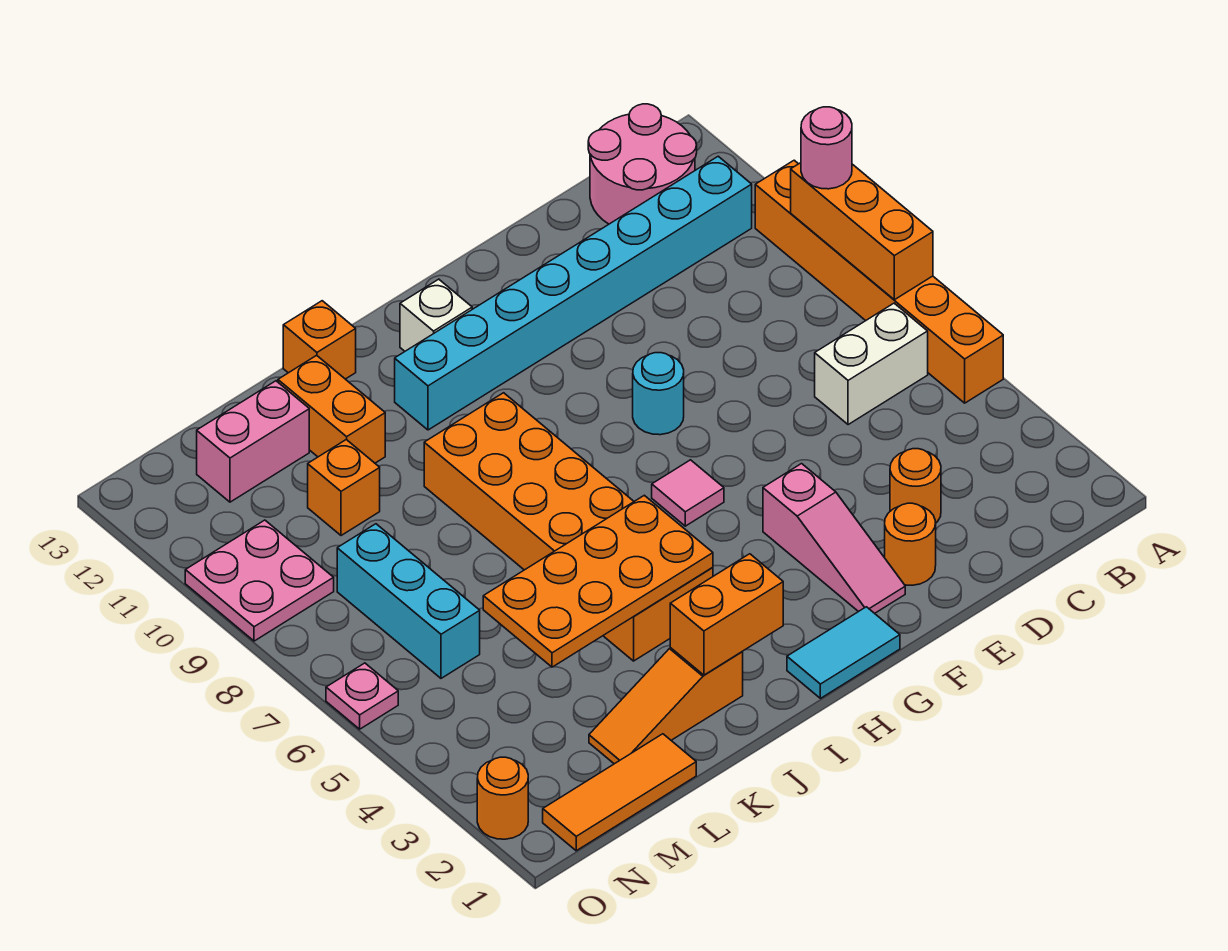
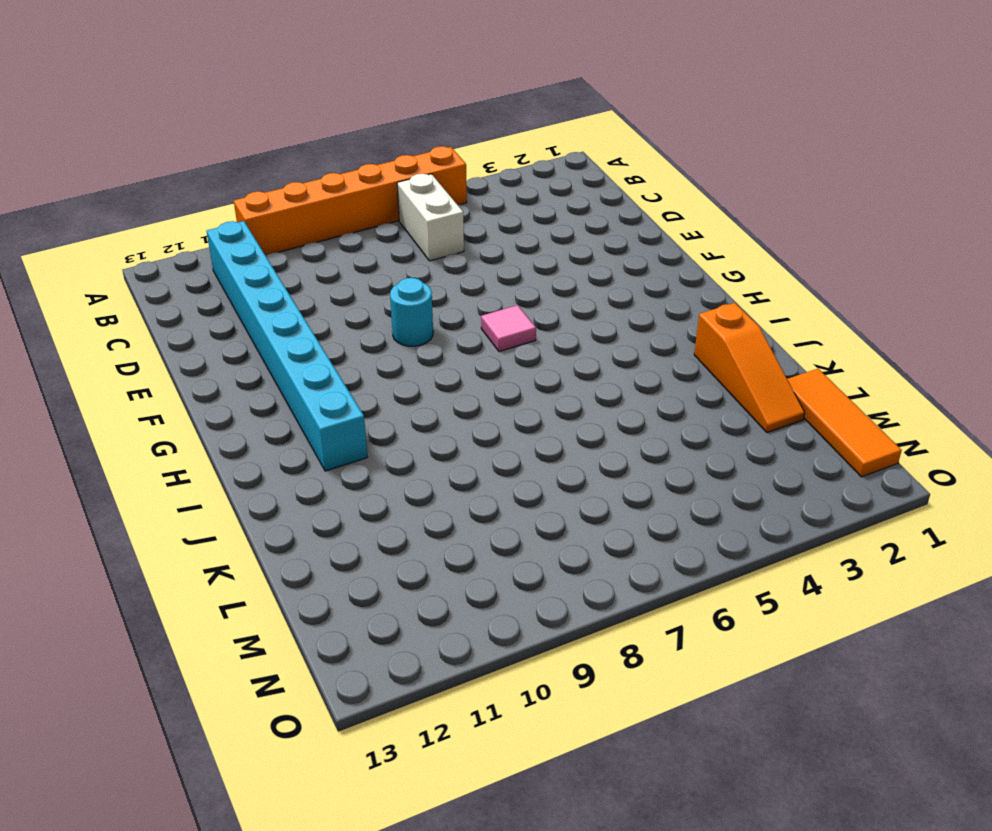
none -> pink round brick B12:C13 level 1
none -> orange round brick D3 level 1
none -> orange round brick E2 level 1

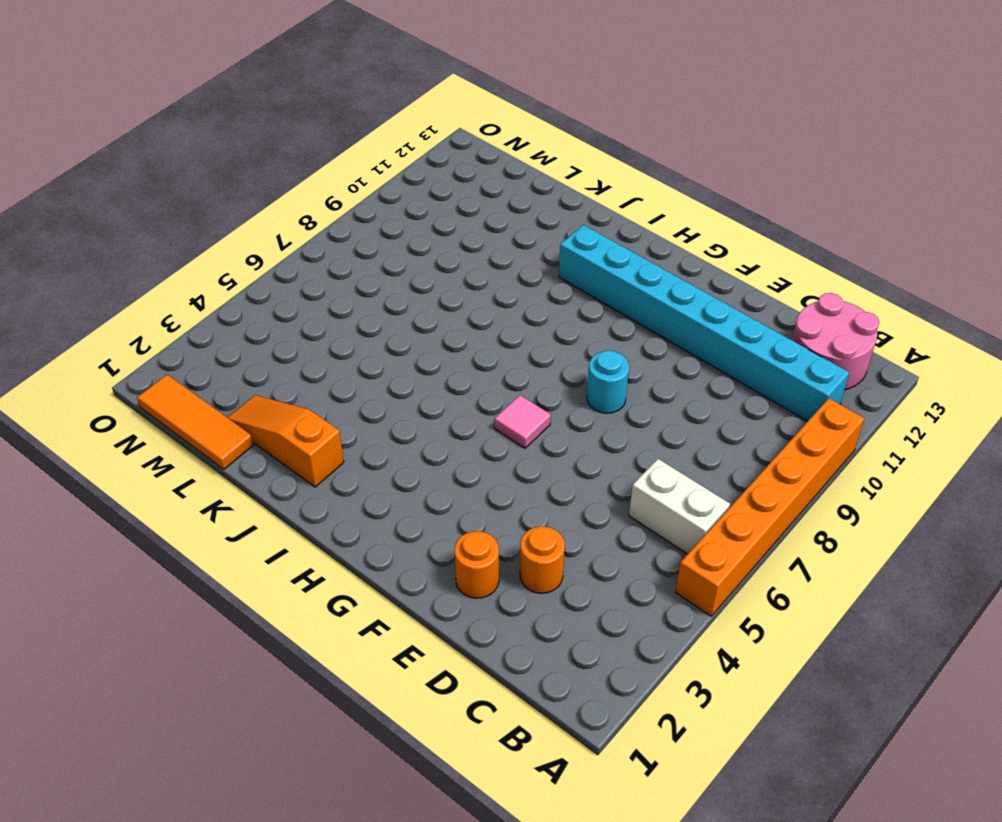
none -> pink slope F2:F4 level 1 top 4
none -> cyan tile G1:H1 level 1
none -> white brick H12 level 1

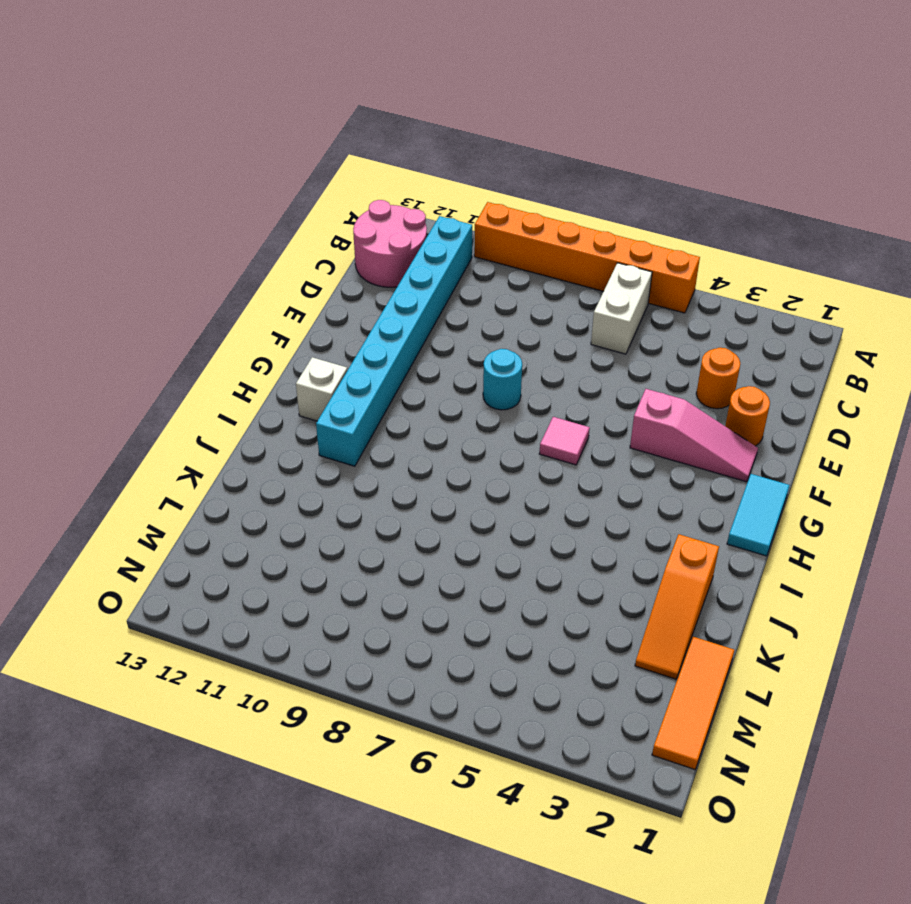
none -> orange brick I4:J9 level 1
none -> orange brick J13 level 1
none -> orange brick K11:K12 level 1

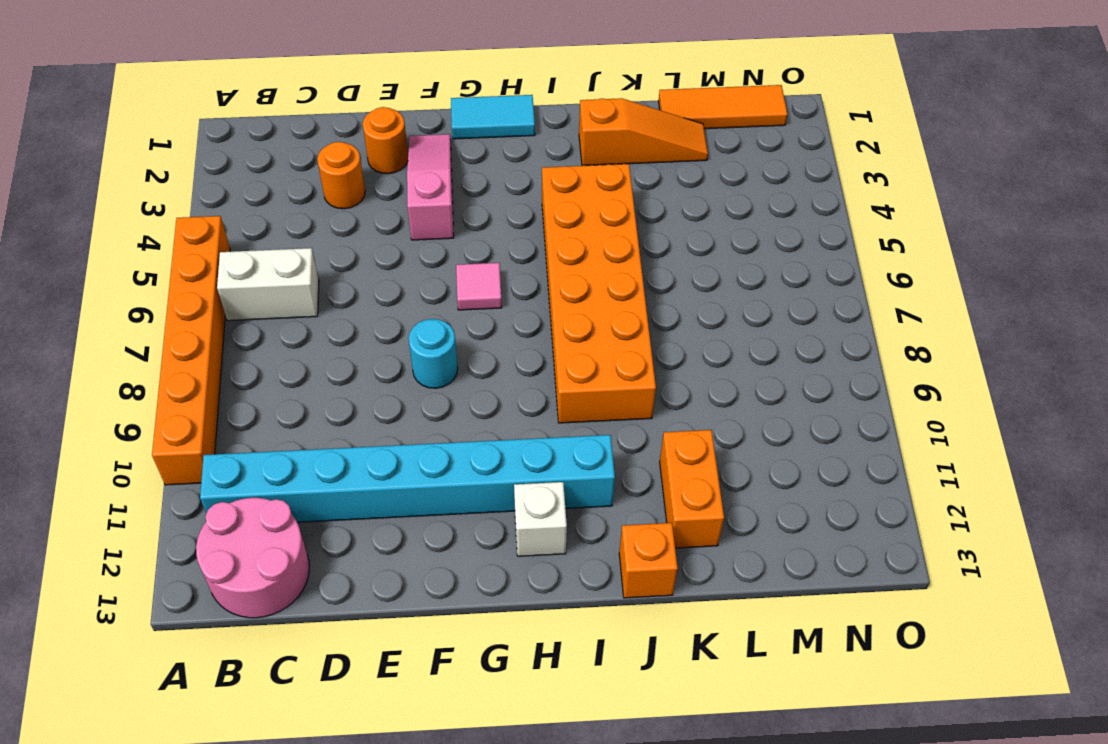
none -> orange brick L10 level 1
none -> pink brick L12:M12 level 1
none -> cyan brick M6:M8 level 1

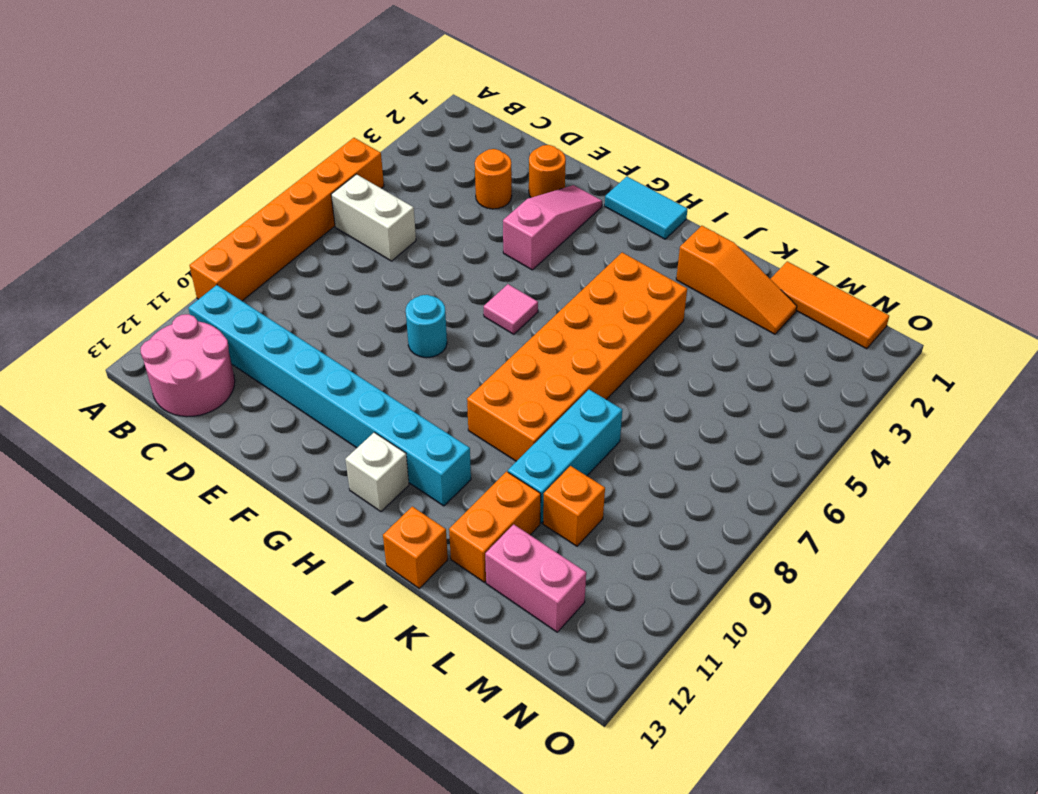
cyan brick K8:K10 level 1 -> cyan brick M6:M8 level 1
none -> pink plate N9:O10 level 1
none -> orange round brick O2 level 1
none -> pink plate O6 level 1

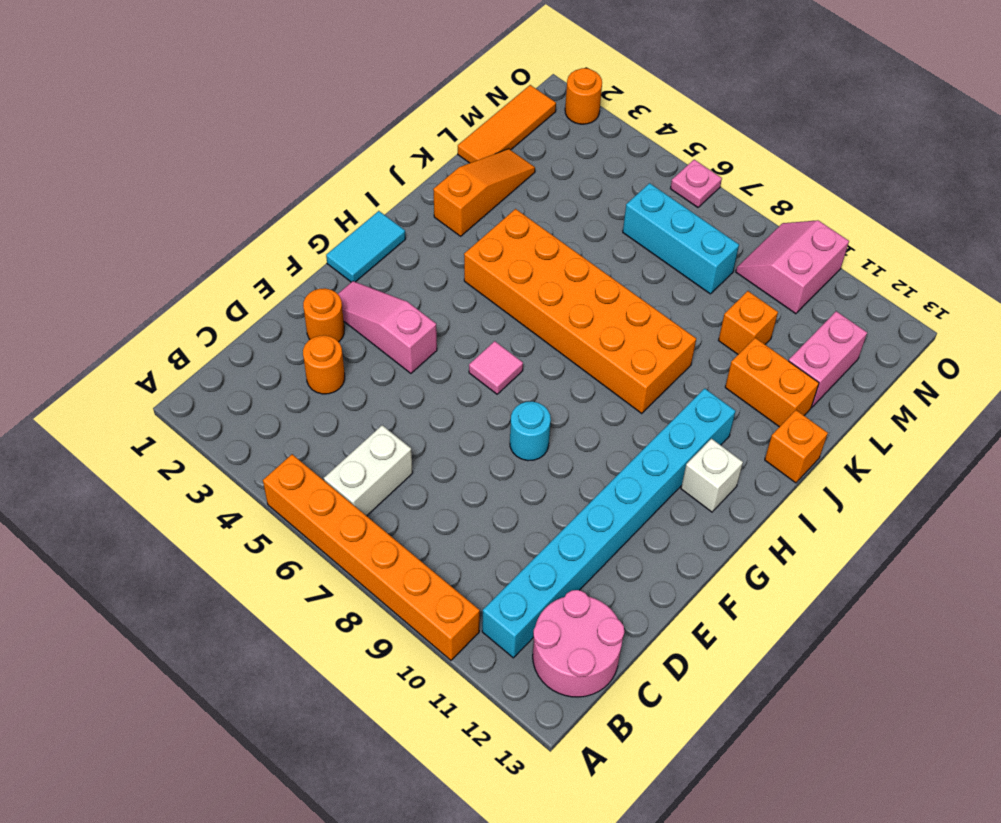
pink slope N9:O10 level 1 top 10 -> pink plate N9:O10 level 1
none -> orange brick A7:A9 level 2
none -> orange brick I2:J2 level 2
none -> orange plate I4:L5 level 2

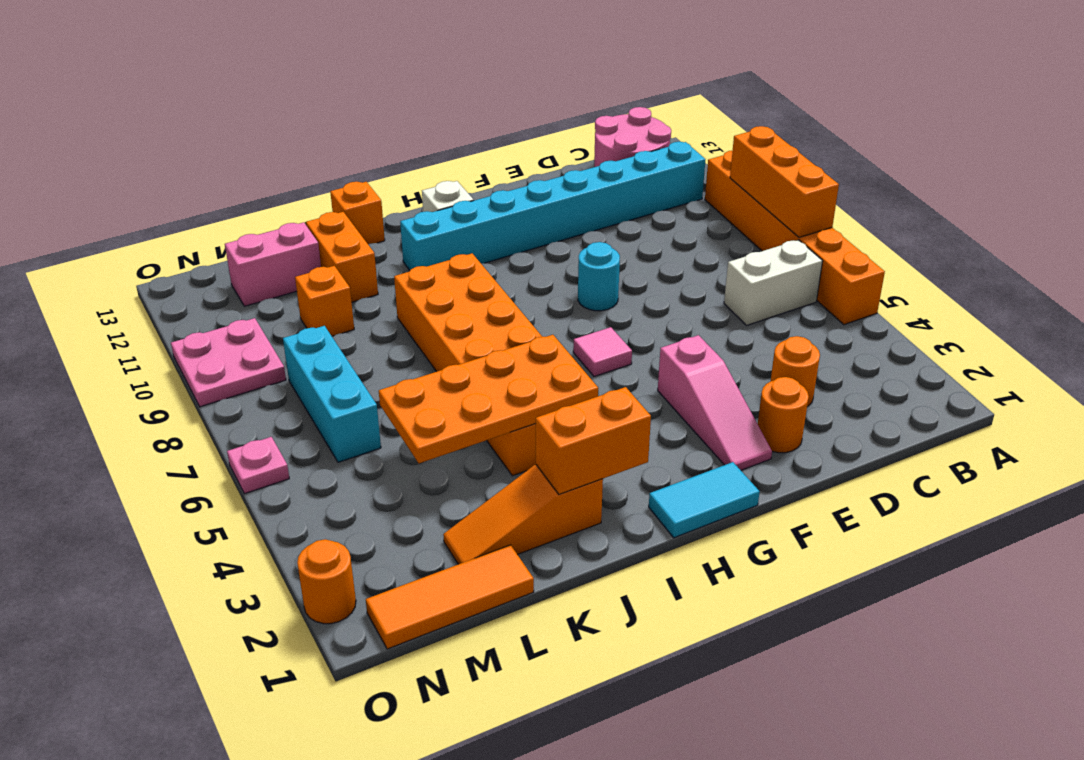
none -> pink round brick A9 level 3

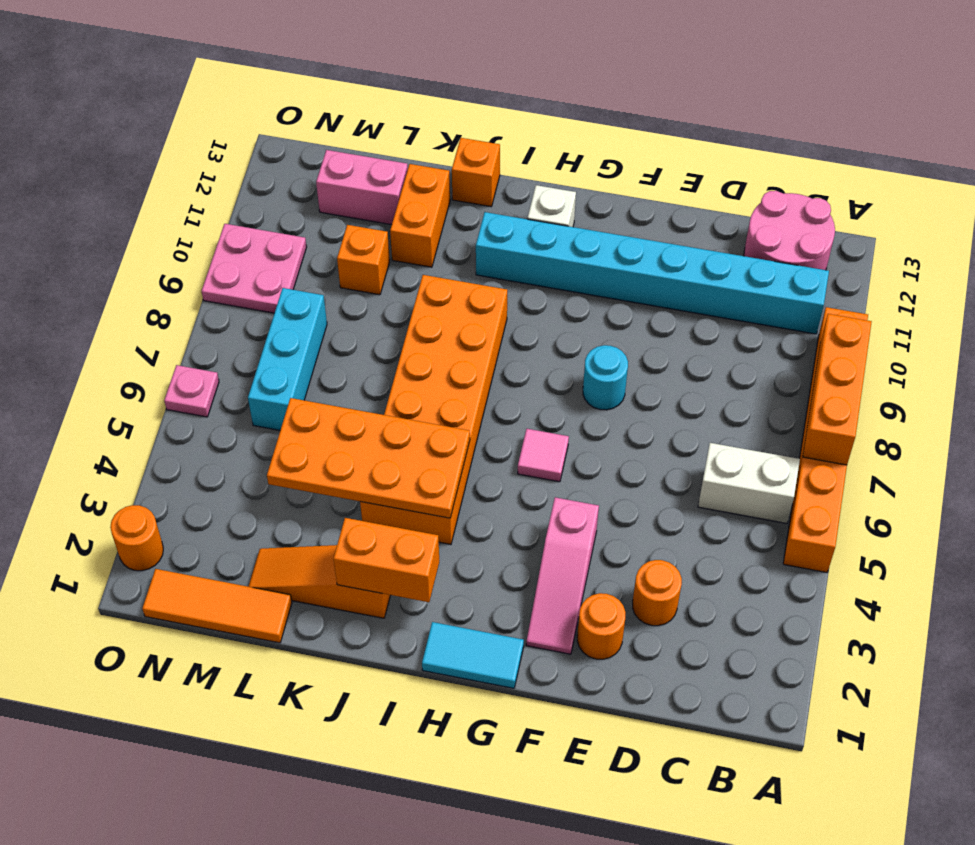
none -> pink round brick A9 level 3

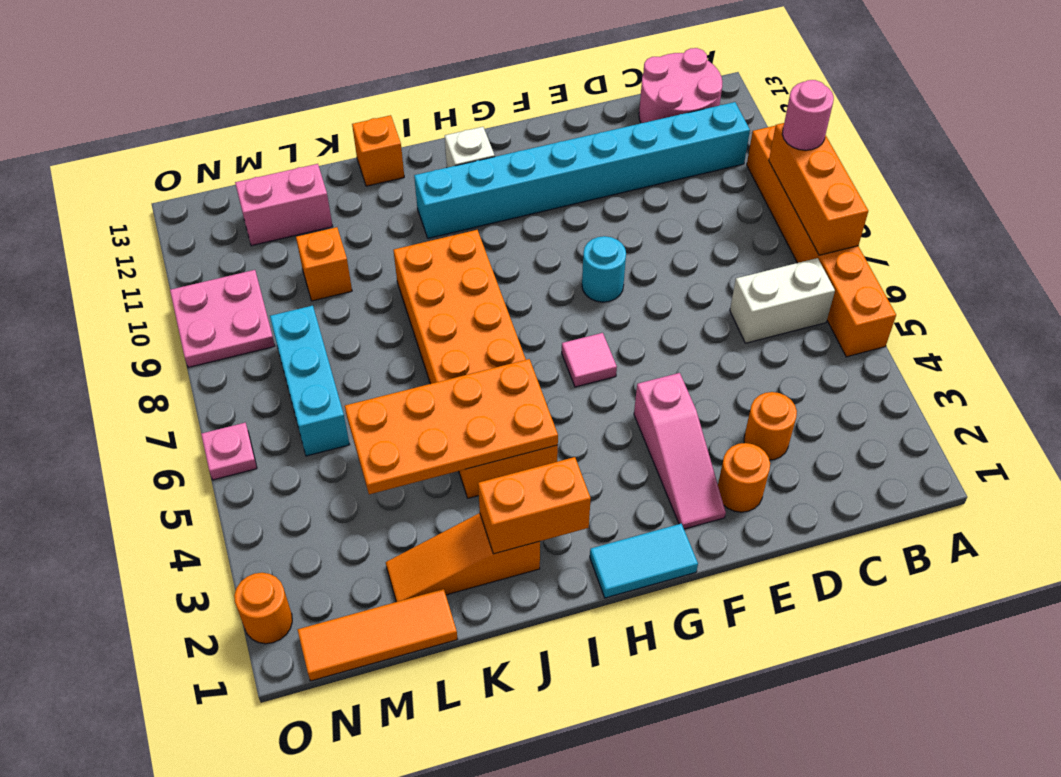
none -> orange brick K11:K12 level 1

